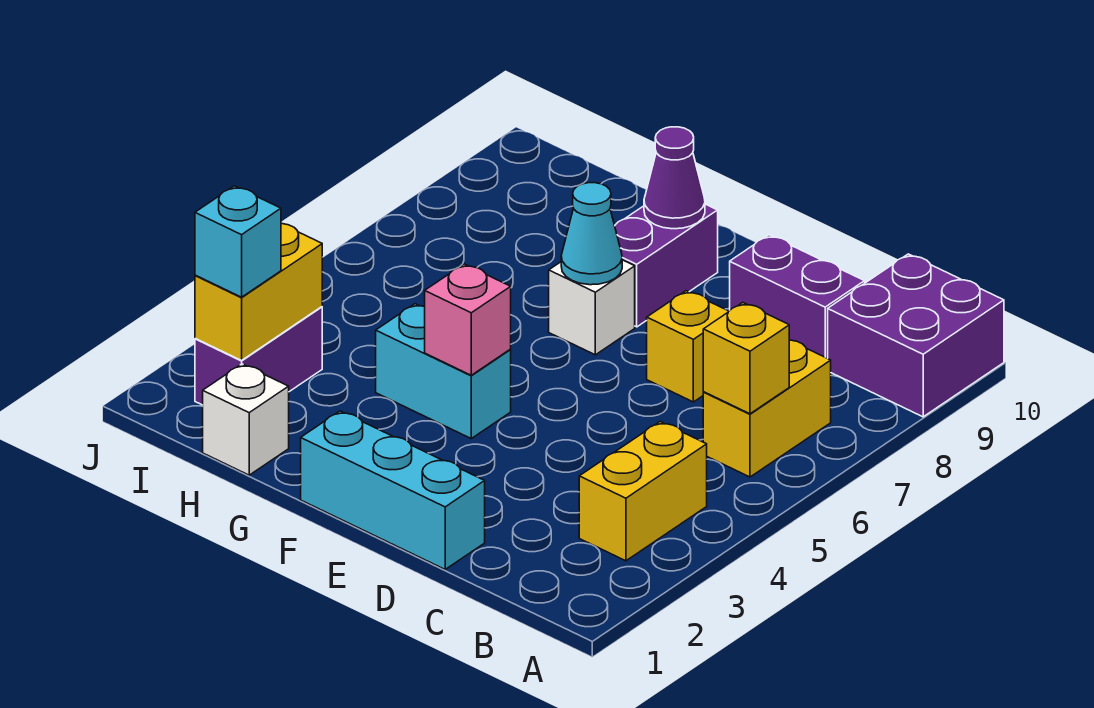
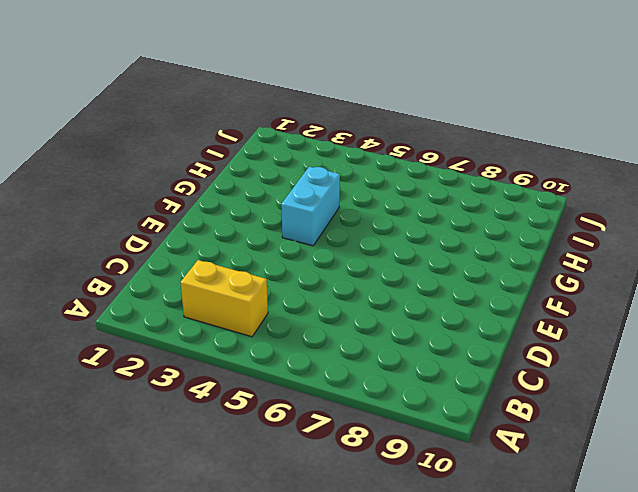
none -> purple brick A9:B10 level 1
none -> yellow brick B6:B7 level 1
none -> purple brick C9:D9 level 1

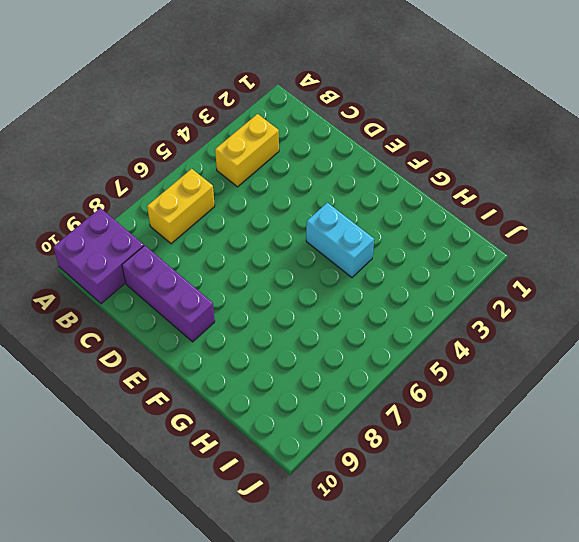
purple brick C9:E9 level 1 -> purple brick C9:D9 level 1
none -> cyan brick D1:F1 level 1
none -> yellow brick D7 level 1
none -> white brick F7 level 1

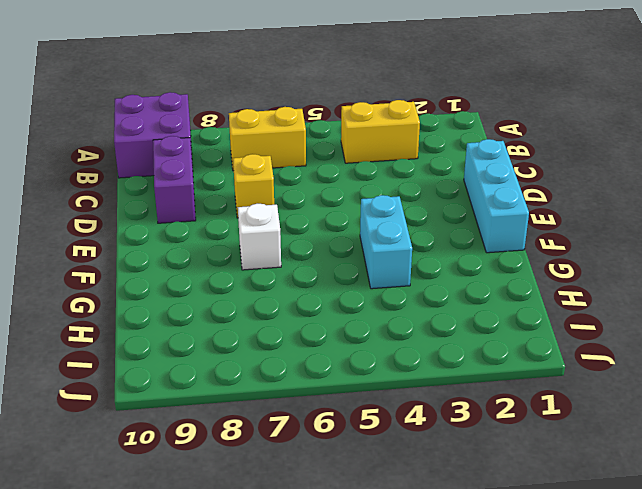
none -> purple brick F8:F9 level 1
none -> white brick H1 level 1
none -> purple brick I2:I3 level 1

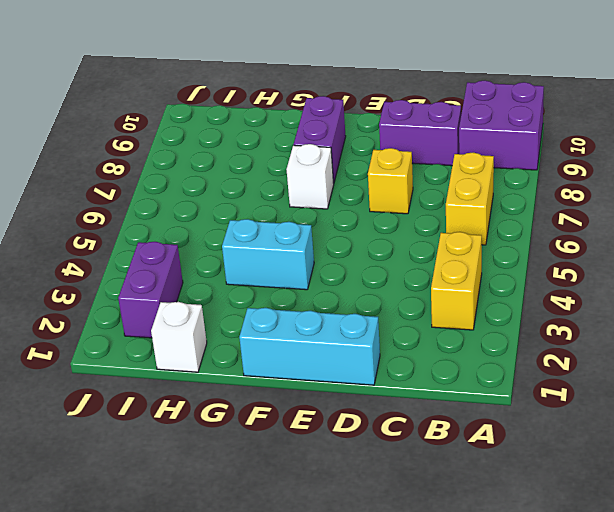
none -> yellow brick B6 level 2
none -> pink brick F4 level 2
none -> cyan cone F7 level 2

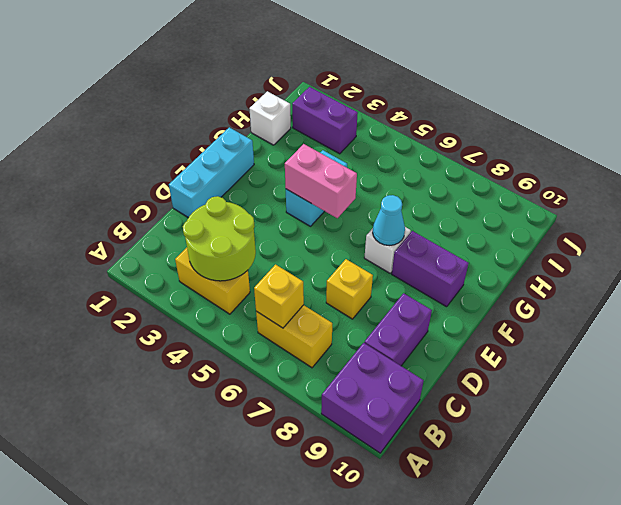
lime round brick B3:C4 level 2 -> none
pink brick F4:F5 level 2 -> pink brick F4 level 2
none -> purple cone F9 level 2
none -> yellow brick I2:I3 level 2
none -> cyan brick I2 level 3

